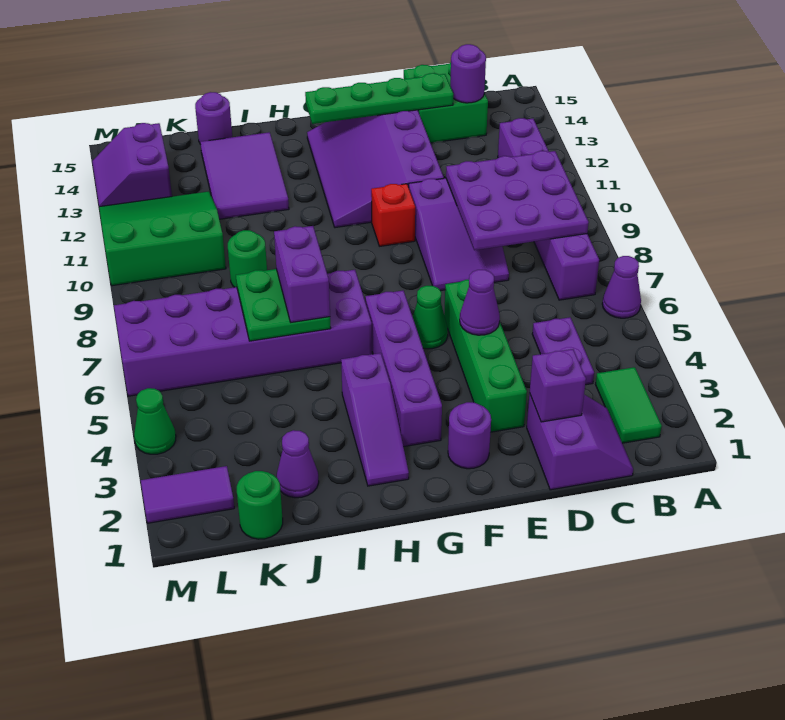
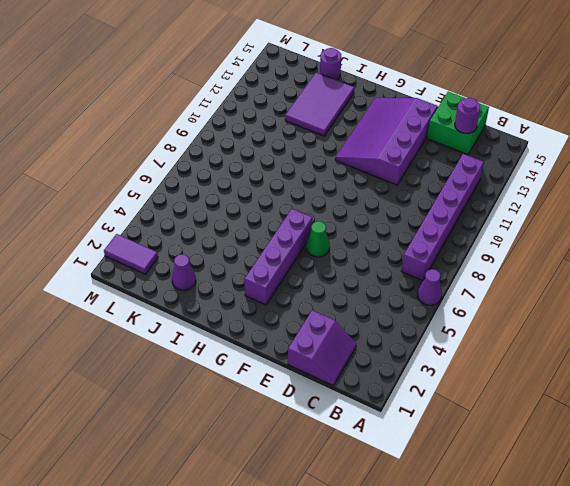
none -> green tile B2:B3 level 1
none -> purple plate C4:C5 level 1
none -> purple slope D8:E10 level 1 top 10
none -> green brick E3:E6 level 1

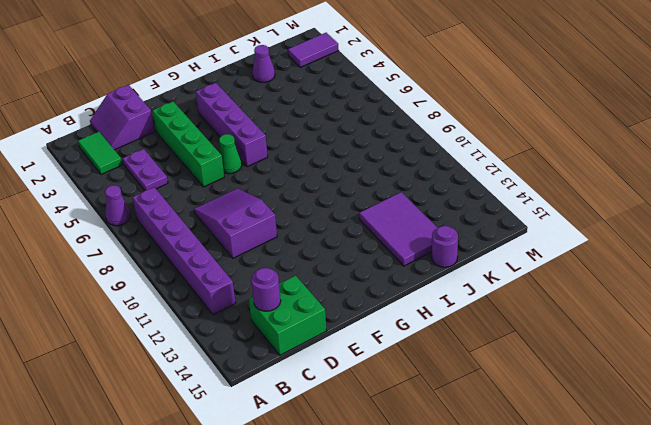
none -> purple slope E11:G14 level 1 top E
none -> purple round brick F2 level 1
none -> red brick F10 level 1
none -> purple slope H2:H4 level 1 top 4

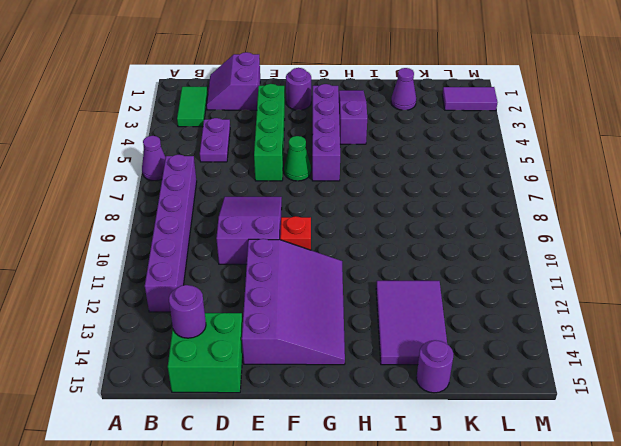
none -> purple brick H6:M7 level 1
none -> green round brick J9 level 1
none -> green round brick K1 level 1
none -> green slope K10:M12 level 1 top 10

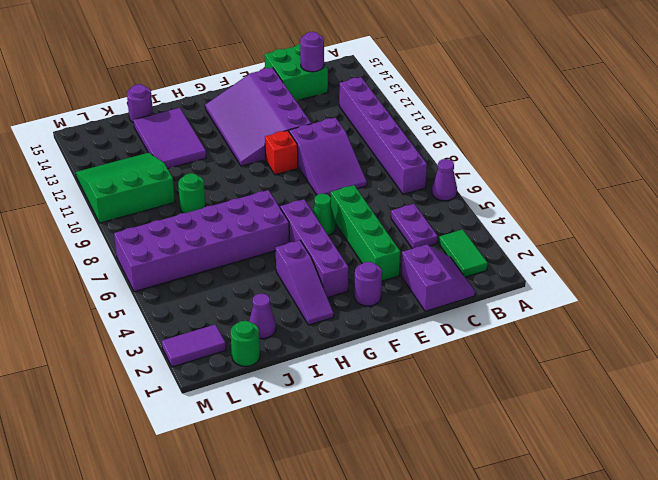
none -> purple slope L13:M14 level 1 top L
none -> green cone M4 level 1
none -> purple plate B8:D10 level 2
none -> purple brick D2 level 2

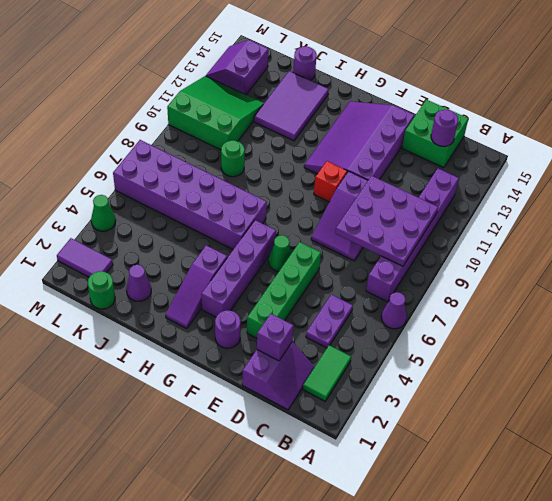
none -> green plate D14:G14 level 2
none -> purple cone E5 level 2
none -> green plate I6:J7 level 2
none -> purple brick I6:I7 level 3

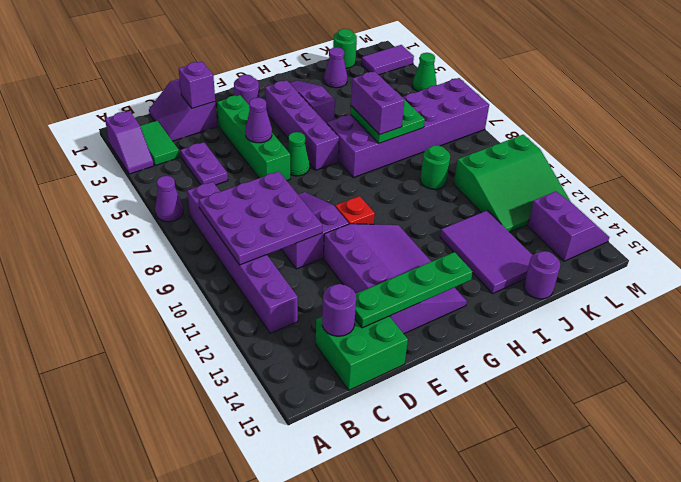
purple slope A2:A3 level 1 top 2 -> none

